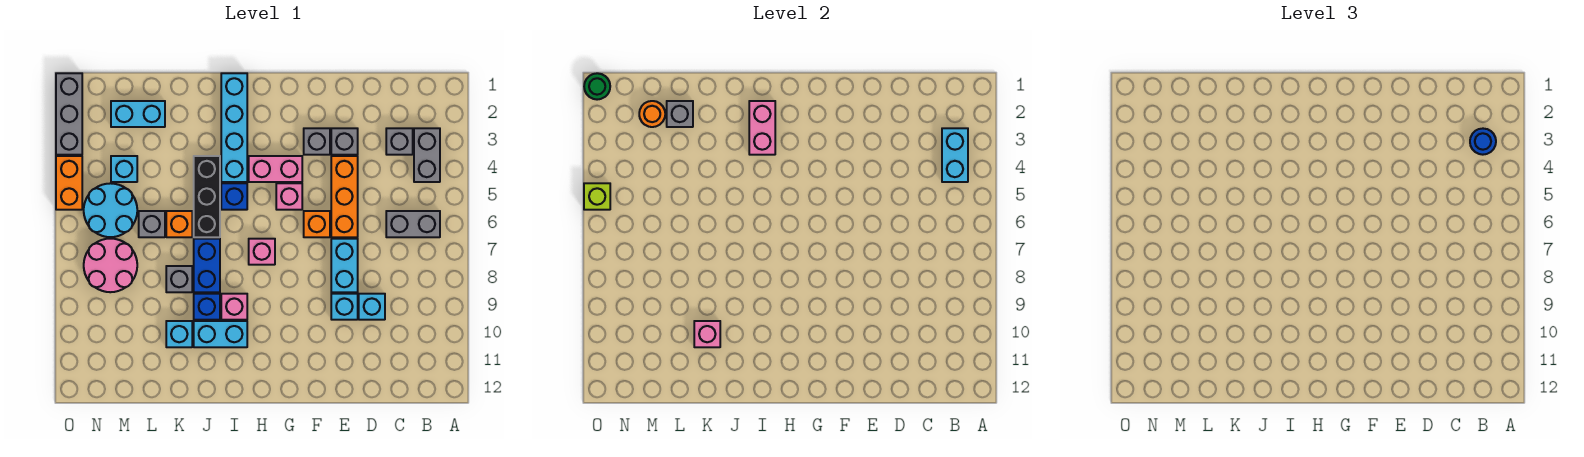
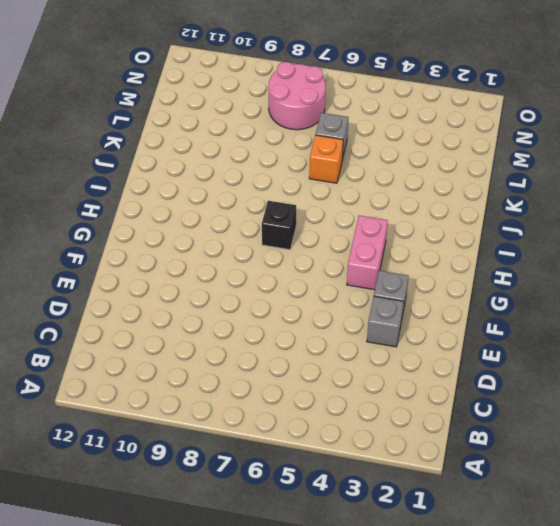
black brick H7 level 1 -> pink brick H7 level 1
none -> grey brick B3:B4 level 1
none -> grey brick B6:C6 level 1
none -> grey brick C3 level 1
none -> cyan brick D9 level 1

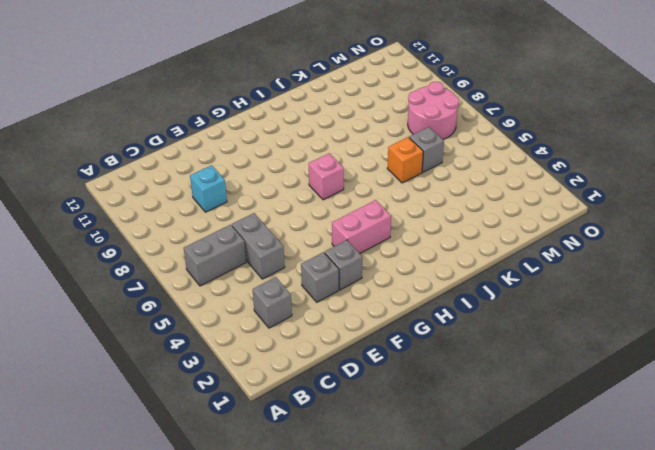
grey brick D5:D6 level 1 -> grey brick B3:B4 level 1
none -> orange brick E4:E6 level 1
none -> cyan brick E7:E8 level 1
none -> cyan brick E9 level 1
none -> orange brick F6 level 1

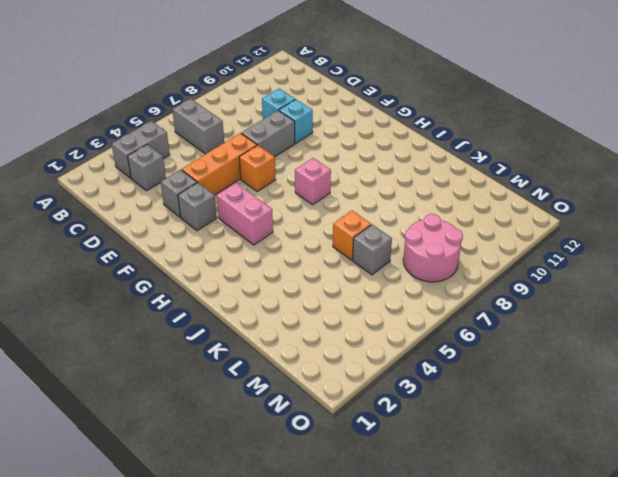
grey brick E7:E8 level 1 -> cyan brick E7:E8 level 1
none -> pink brick G5 level 1
none -> cyan brick I1:I4 level 1
none -> blue brick I5 level 1
none -> pink brick I9 level 1

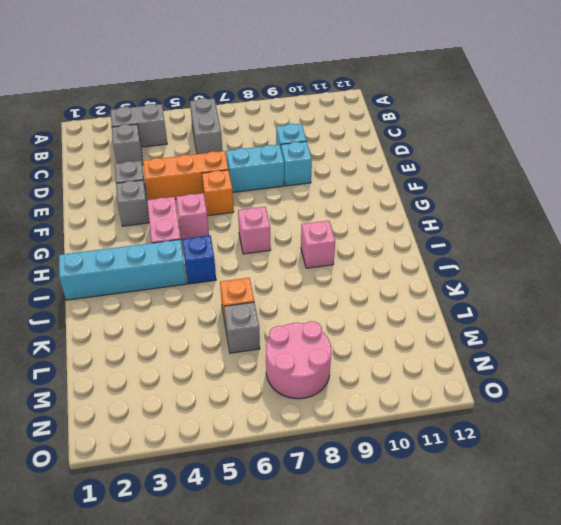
none -> cyan brick I10:J10 level 1
none -> black brick J4:J6 level 1
none -> blue brick J7:J8 level 1
none -> blue brick J9 level 1

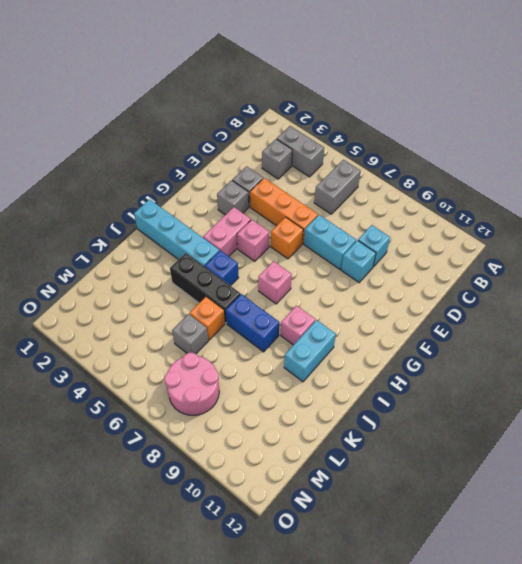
none -> blue brick J9 level 1
none -> grey brick K8 level 1
none -> cyan brick K10 level 1
none -> cyan brick L2:M2 level 1

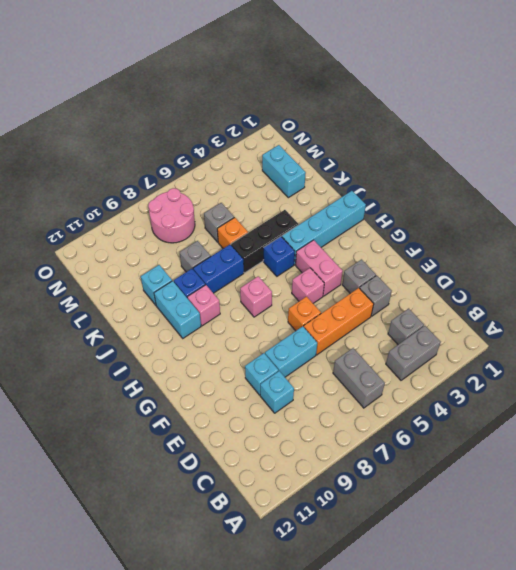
none -> cyan brick M4 level 1
none -> cyan round brick M5:N6 level 1
none -> grey brick O1:O3 level 1
none -> orange brick O4:O5 level 1

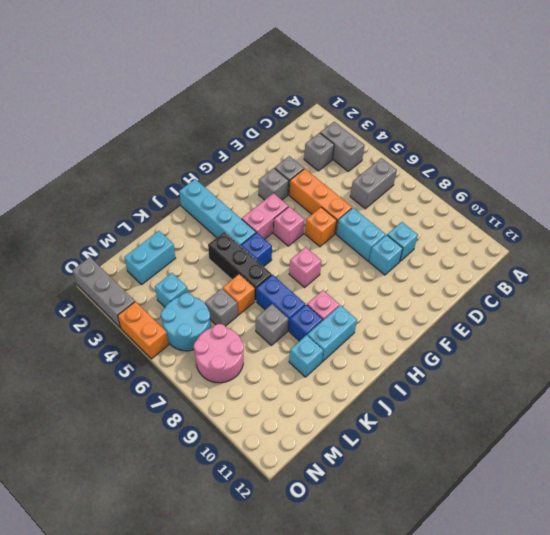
none -> cyan brick B3:B4 level 2
none -> pink brick I2:I3 level 2
none -> pink brick K10 level 2
none -> grey brick L2 level 2

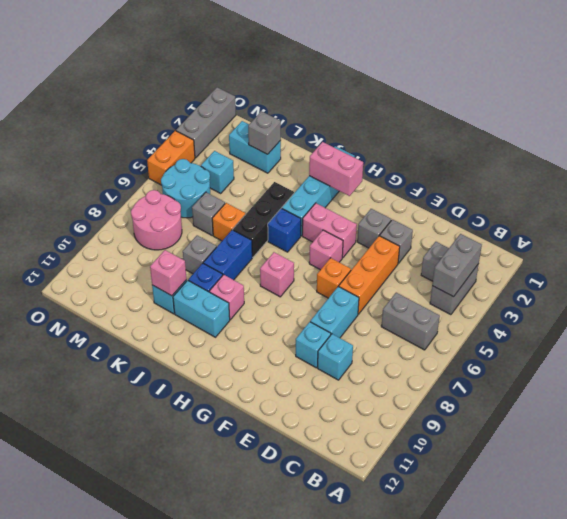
grey brick B3:B4 level 2 -> cyan brick B3:B4 level 2
pink brick H2:I2 level 2 -> pink brick I2:I3 level 2
none -> orange round brick M2 level 2
none -> green round brick O1 level 2
none -> lime brick O5 level 2
none -> blue round brick B3 level 3

